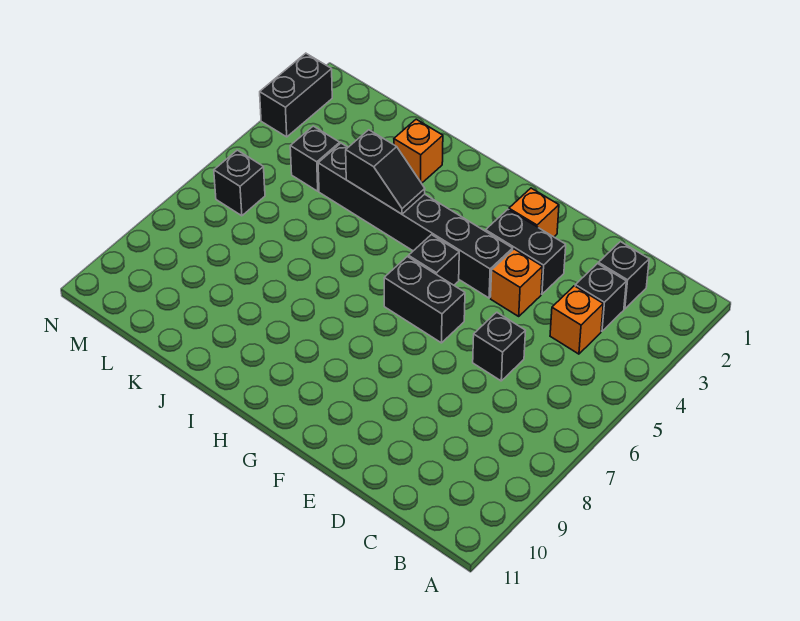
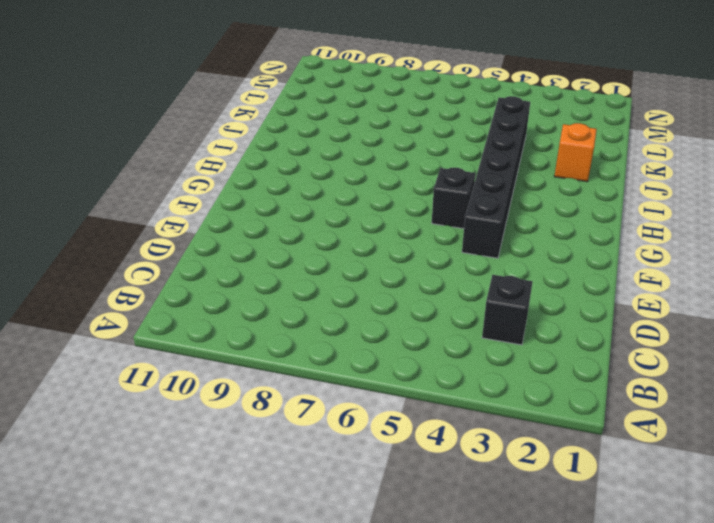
none -> black brick C2 level 1
none -> orange brick C4 level 1
none -> black brick D6 level 1

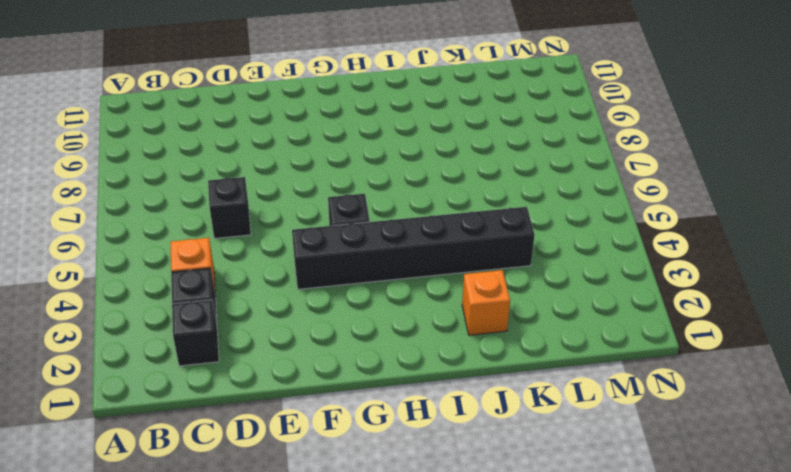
none -> black brick E3:F3 level 1
none -> orange brick E4 level 1
none -> orange brick F2 level 1

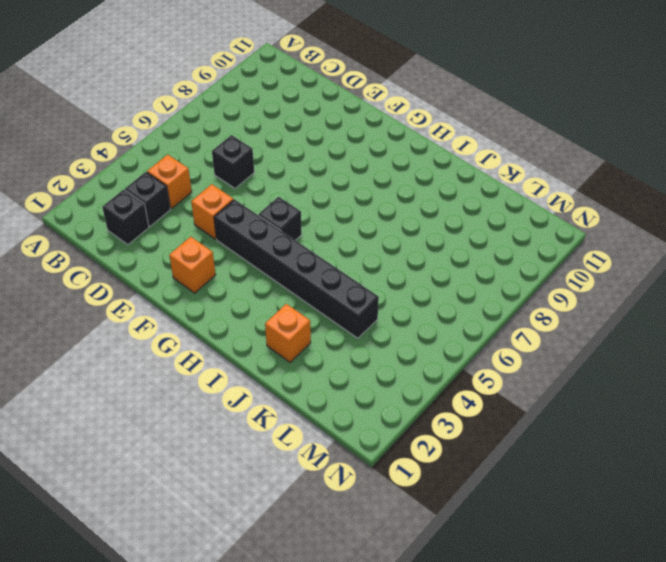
none -> black brick E3:F3 level 1
none -> black brick F6:G6 level 1
none -> black brick L4 level 1

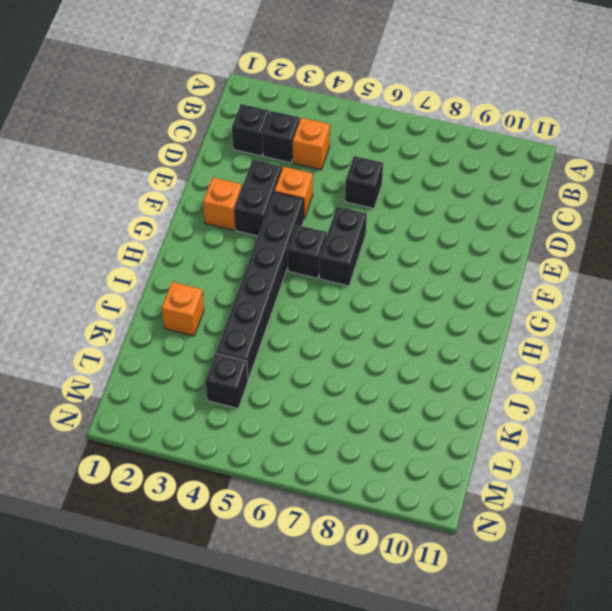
none -> black brick M6 level 1
none -> black brick N2:N3 level 1
none -> black slope I4:J4 level 2 top J

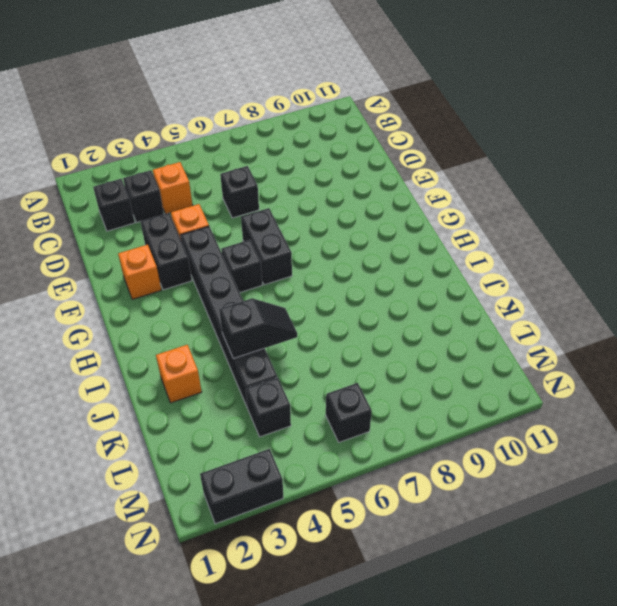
black slope J4:J5 level 2 top 4 -> black slope I4:J4 level 2 top J

